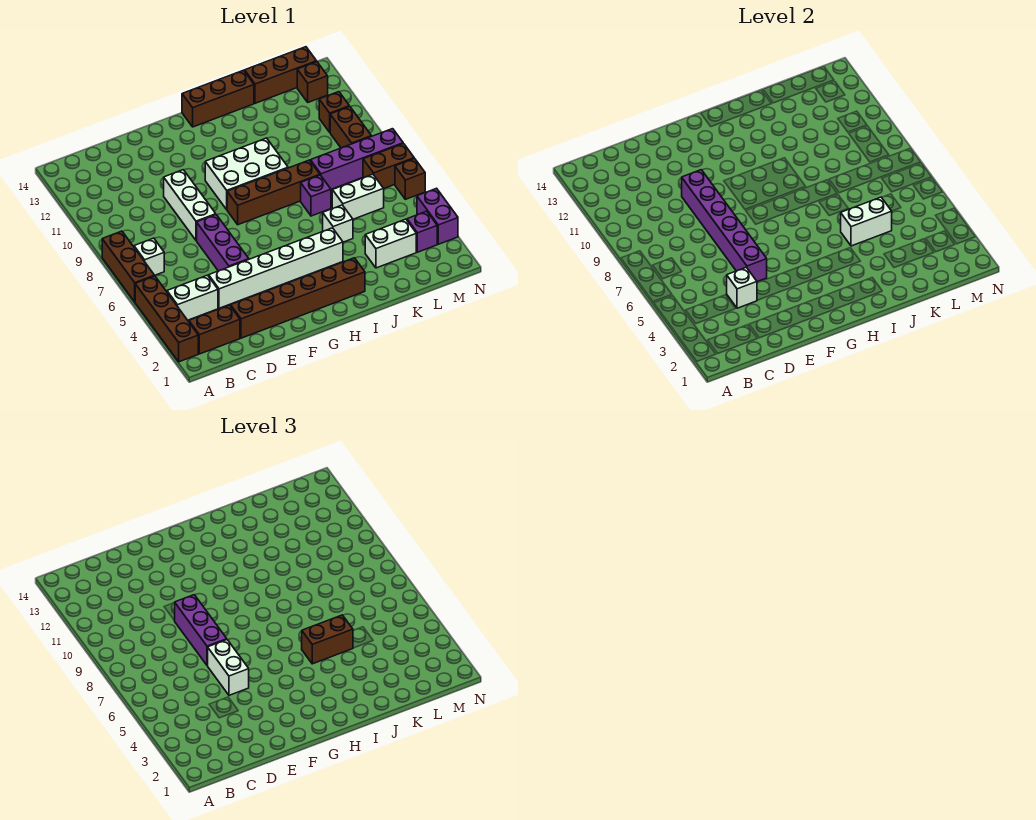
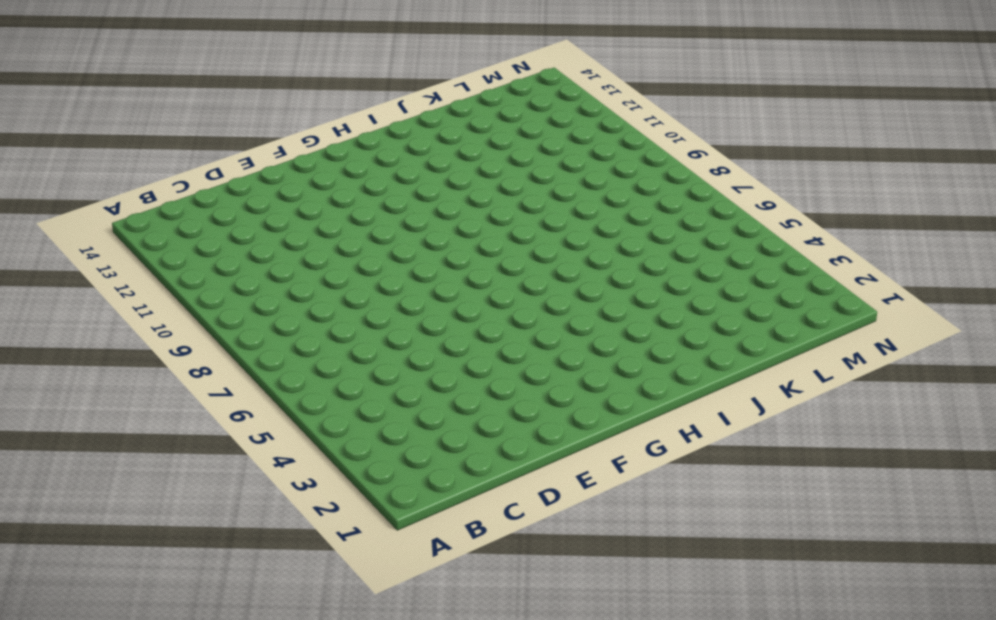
none -> brown brick A2:A5 level 1
none -> brown brick A6:A8 level 1
none -> brown brick B2:C2 level 1
none -> white brick B4:C4 level 1

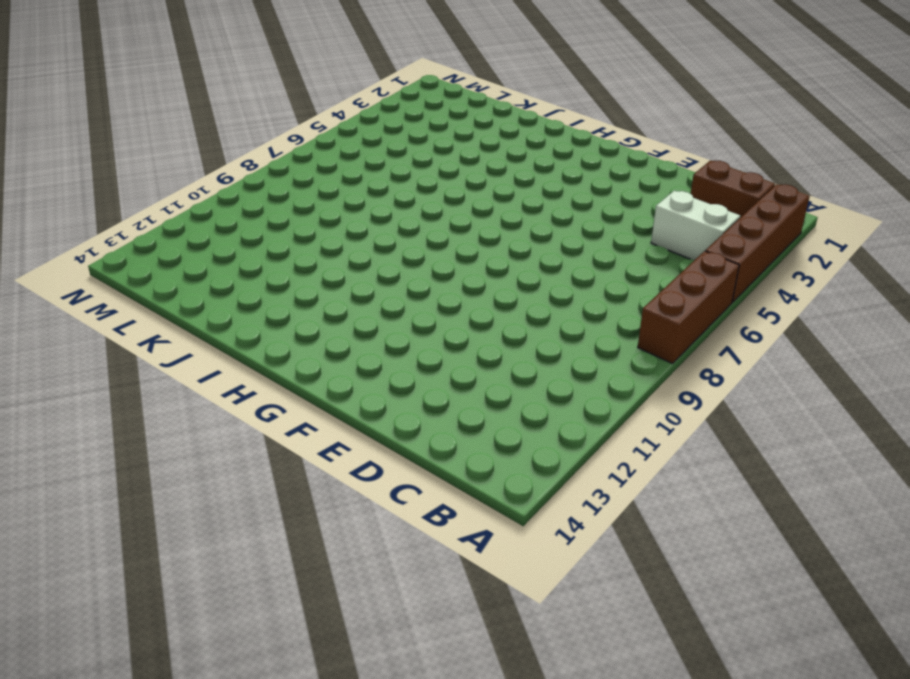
none -> white brick B7 level 1
none -> brown brick D2:I2 level 1
none -> white brick D4:I4 level 1
none -> purple brick E5:E7 level 1

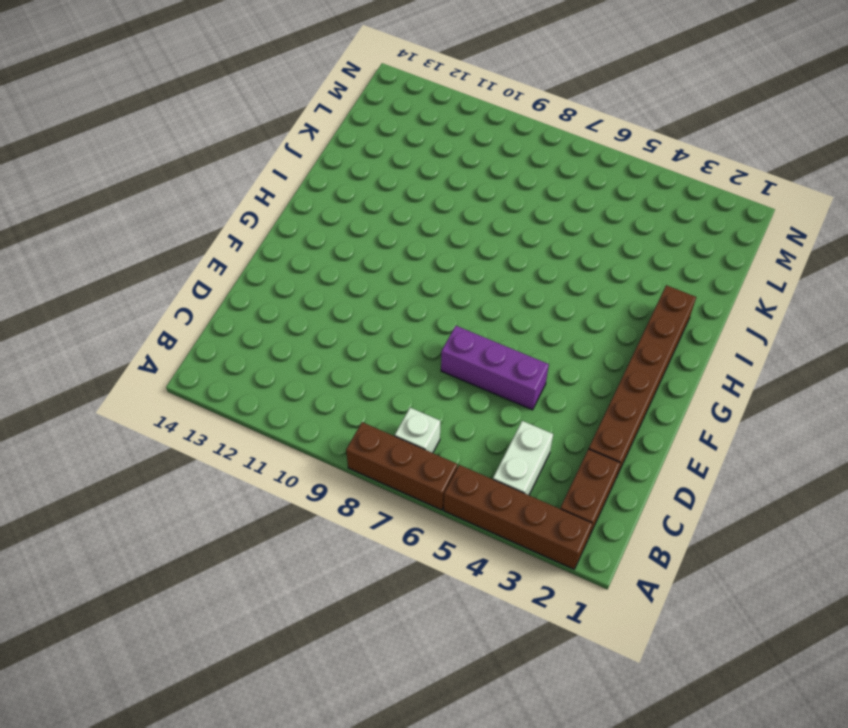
none -> white brick D4:I4 level 1
none -> white brick E8:E10 level 1
none -> brown brick G8:J8 level 1
none -> white brick G9:I10 level 1

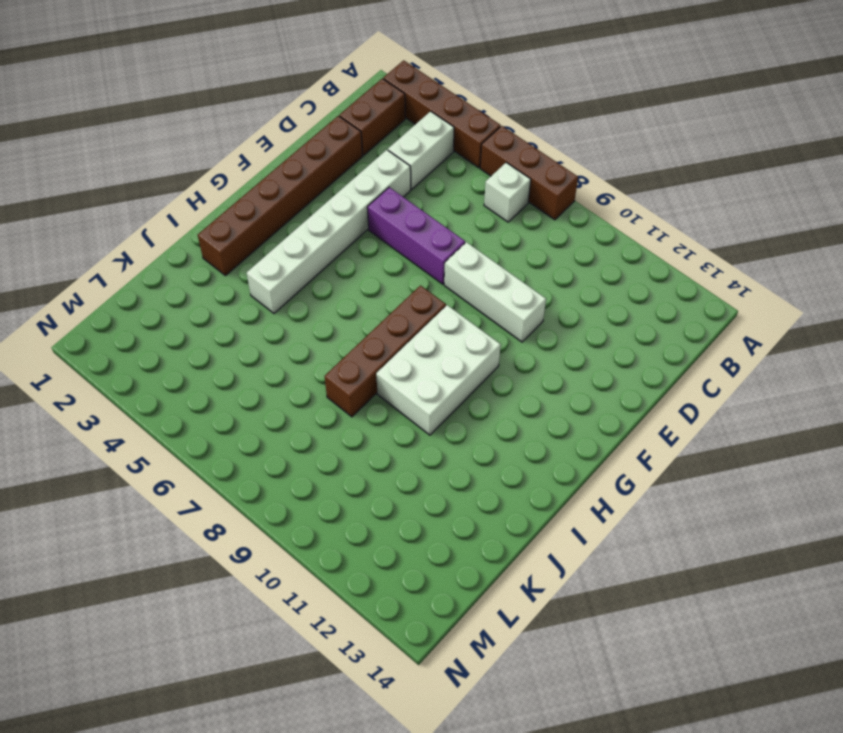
none -> brown brick H14:J14 level 1
none -> white brick J5 level 1
none -> purple brick J7 level 1
none -> white brick K3:L3 level 1

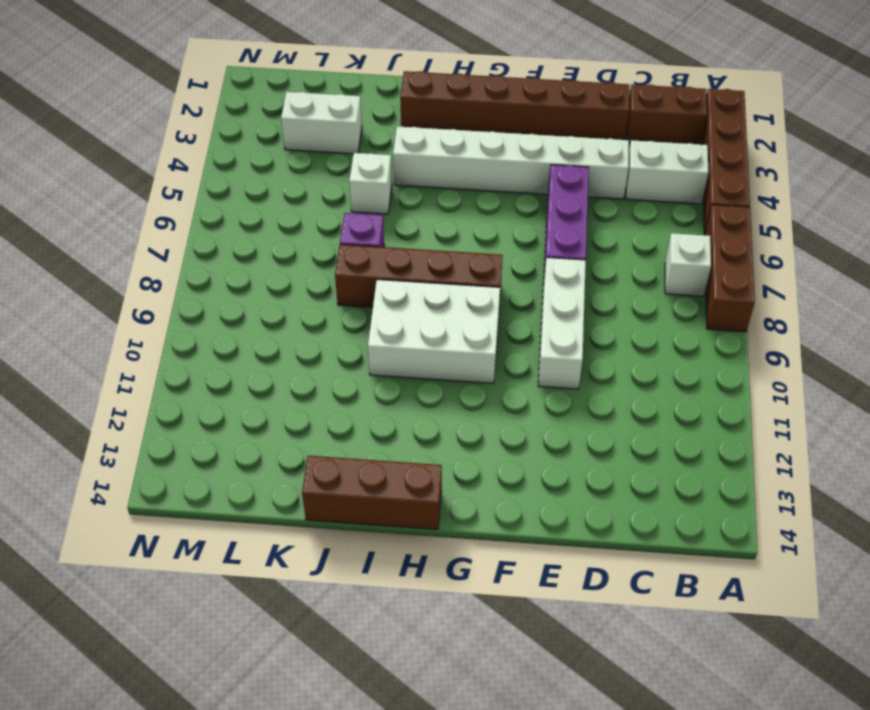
none -> white brick K6:L6 level 1
none -> purple brick K8:N8 level 1
none -> brown brick K14:M14 level 1
none -> purple brick M3 level 1

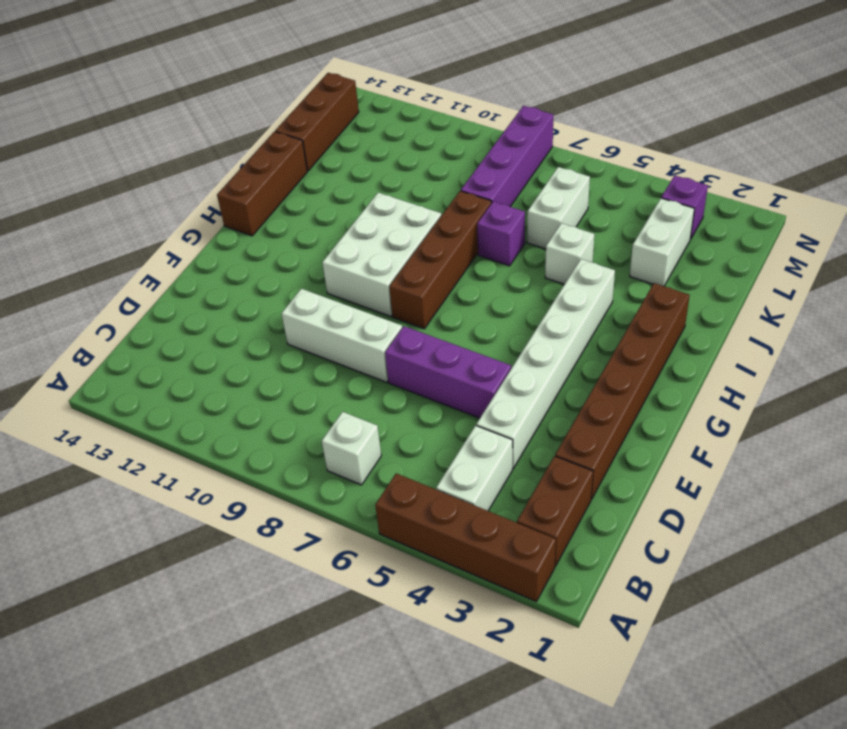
none -> brown brick A6:A8 level 1
none -> brown brick M7:N7 level 1
none -> brown brick M9:M10 level 1
none -> brown brick M11 level 1

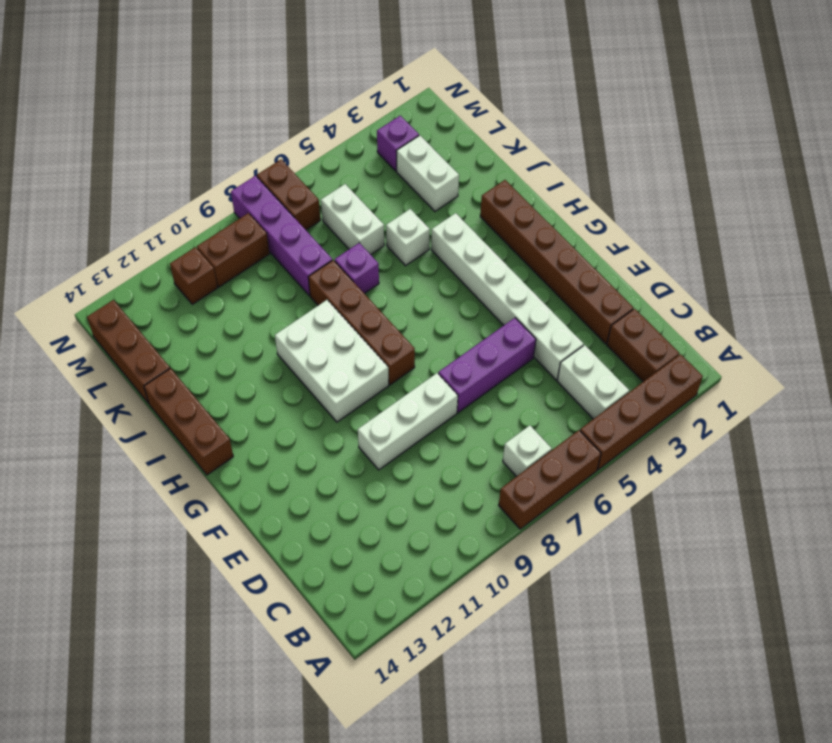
none -> brown brick M13 level 1
none -> purple brick N3:N4 level 1
none -> brown brick N6 level 1
none -> white brick D4 level 2

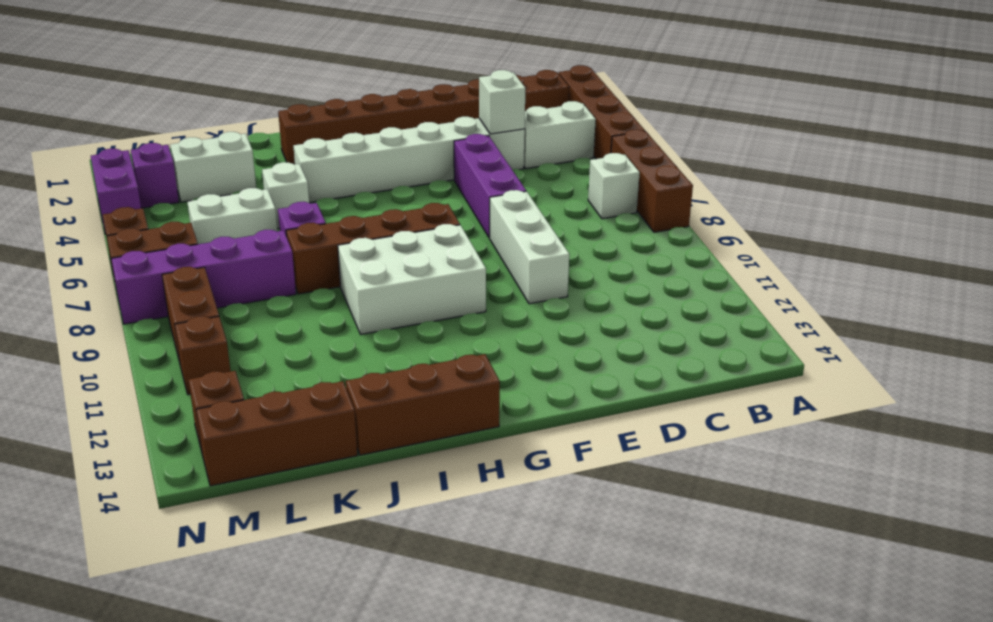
none -> purple brick E5:E10 level 2
none -> white brick J5:K5 level 2
none -> white brick E5:E6 level 3
none -> purple brick E7:E9 level 3

